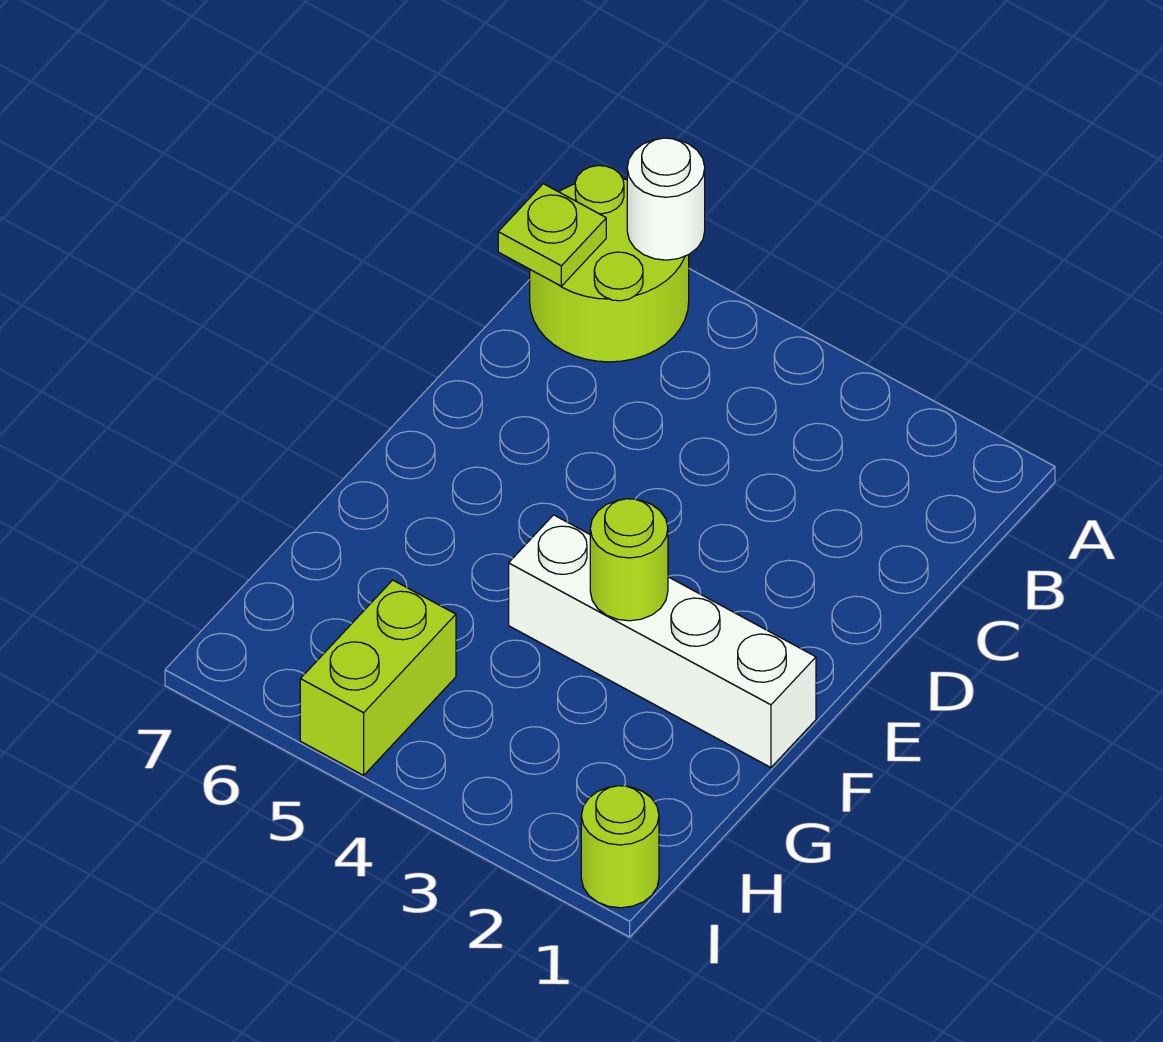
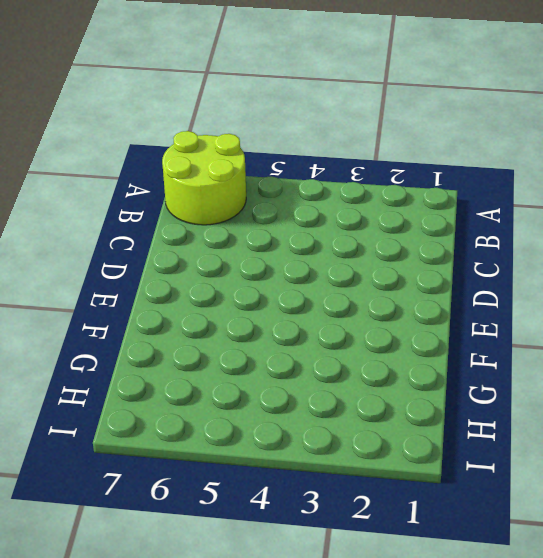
none -> white brick F1:F4 level 1
none -> lime brick H5:I5 level 1

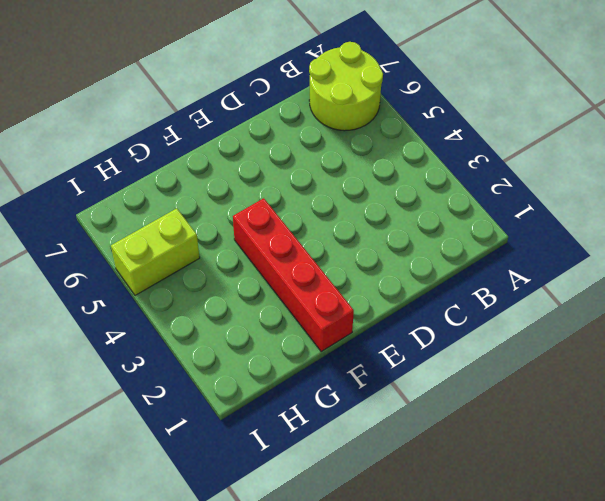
red brick F1:F4 level 1 -> white brick F1:F4 level 1
none -> lime round brick I1 level 1
none -> white round brick A6 level 2

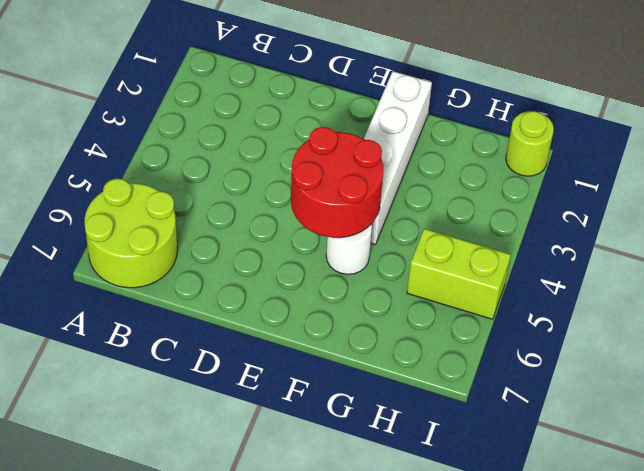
red round brick E4:F5 level 2 -> none
white round brick F5 level 1 -> white round brick A6 level 2
none -> lime plate B7 level 2
none -> lime round brick F3 level 2

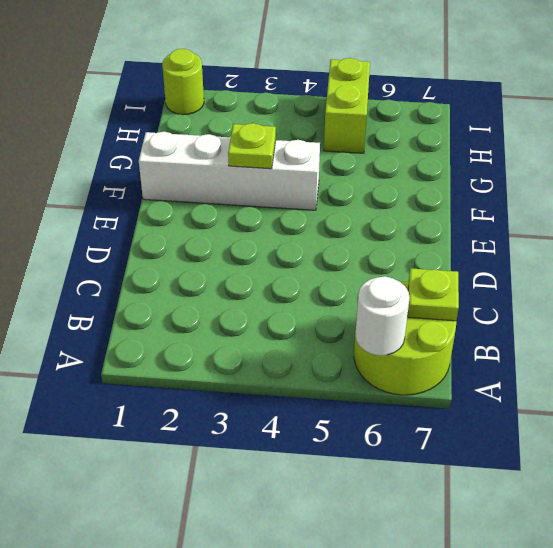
lime plate F3 level 2 -> lime round brick F3 level 2

